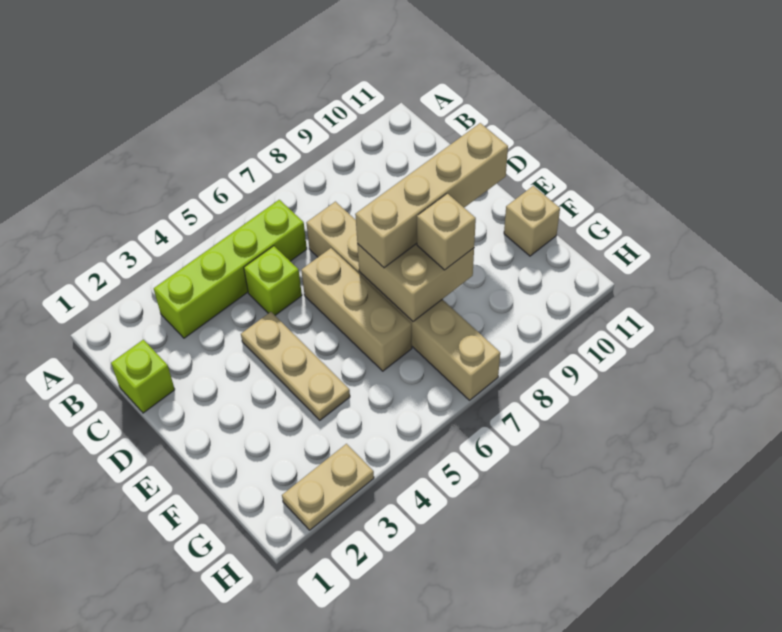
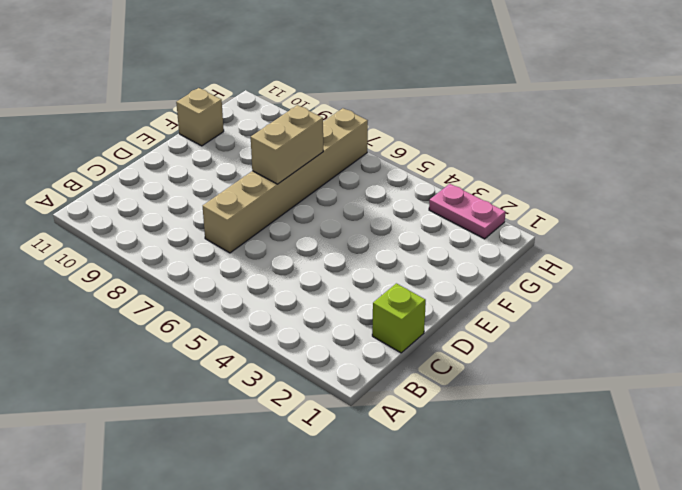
tan brick E7:F7 level 2 -> tan brick E7:F8 level 2
pink plate H2:H3 level 1 -> tan plate H2:H3 level 1
none -> lime brick B3:B6 level 1
none -> lime brick C5 level 1

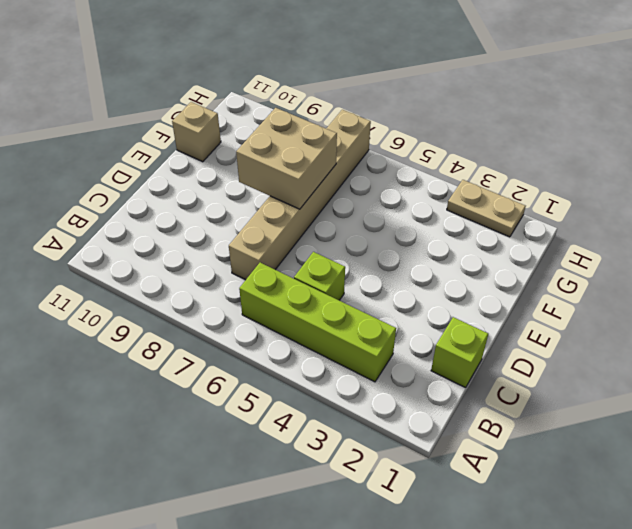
none -> tan plate D4:F4 level 1
none -> tan brick D6:F6 level 1

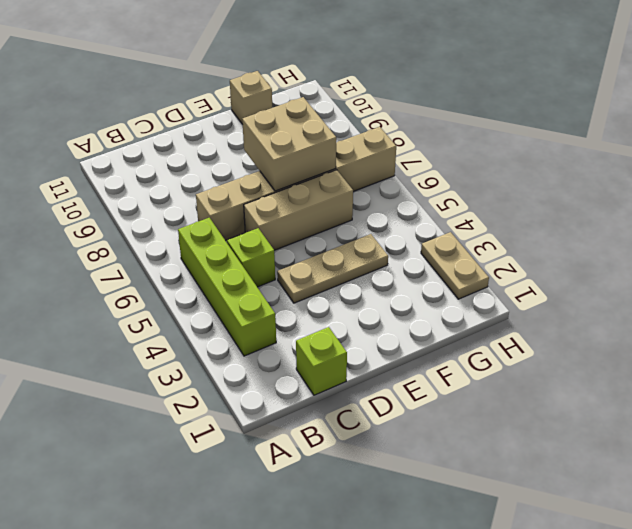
none -> tan brick E7:E10 level 3
none -> tan brick F8 level 3

